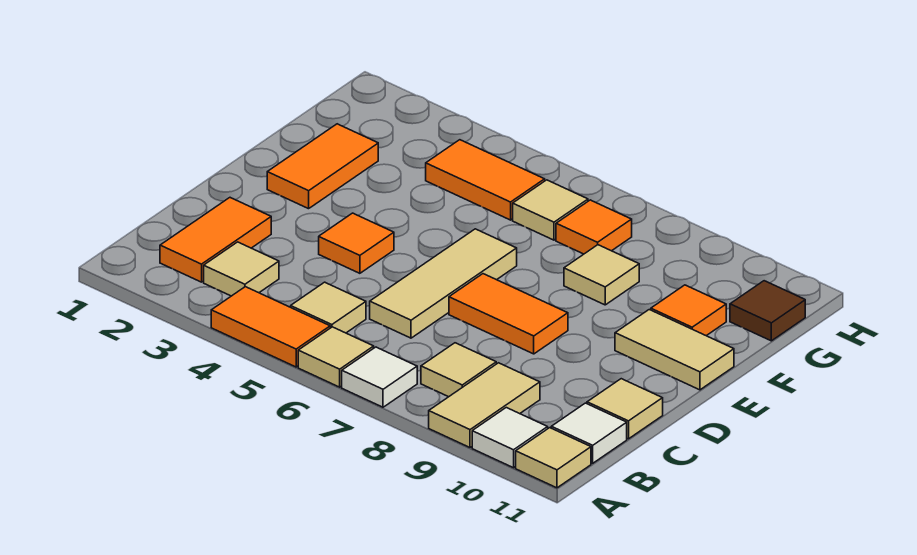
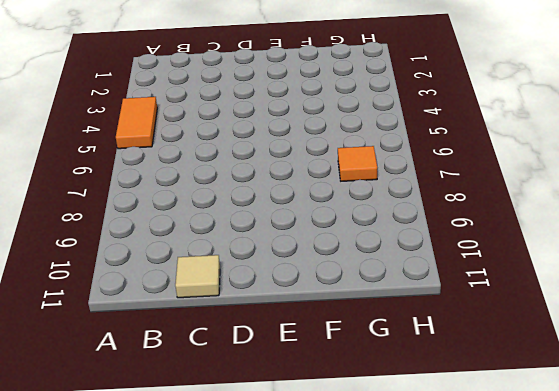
none -> tan tile A6 level 1
none -> white tile A7 level 1
none -> tan tile A9:B9 level 1

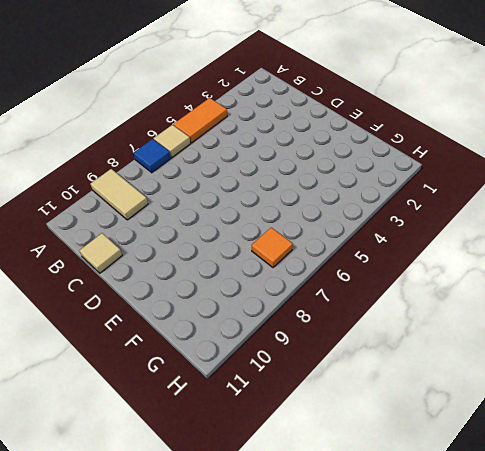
blue tile A7 level 1 -> white tile A7 level 1
none -> white tile A10 level 1
none -> tan tile A11 level 1
none -> orange tile B2:C2 level 1

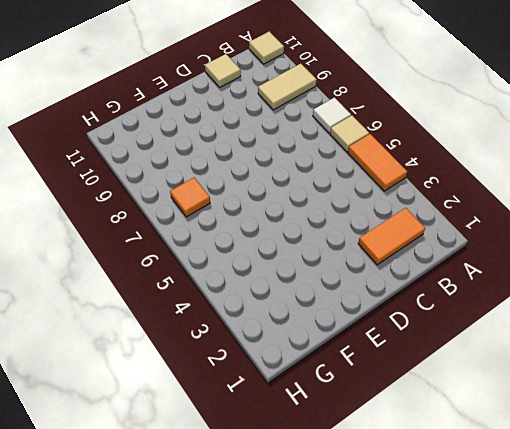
none -> white tile A10 level 1
none -> tan tile B3 level 1
none -> tan tile B5 level 1

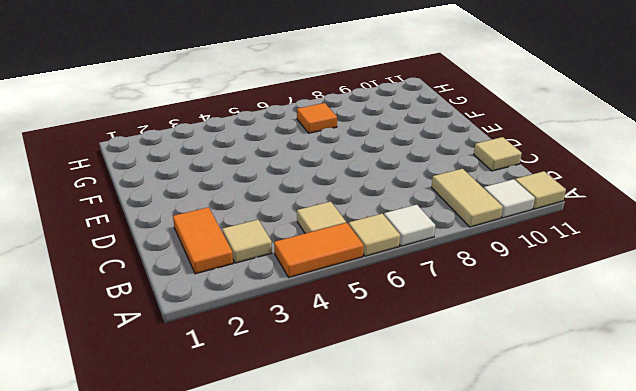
none -> tan tile B8 level 1
none -> white tile B11 level 1
none -> tan tile C6:E6 level 1

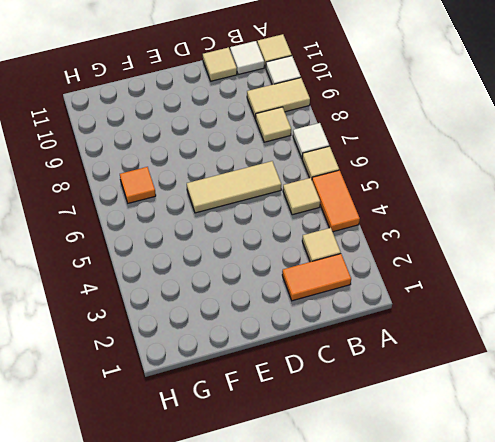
none -> orange tile D4 level 1
none -> orange tile D7:D8 level 1
none -> orange tile E2:F2 level 1

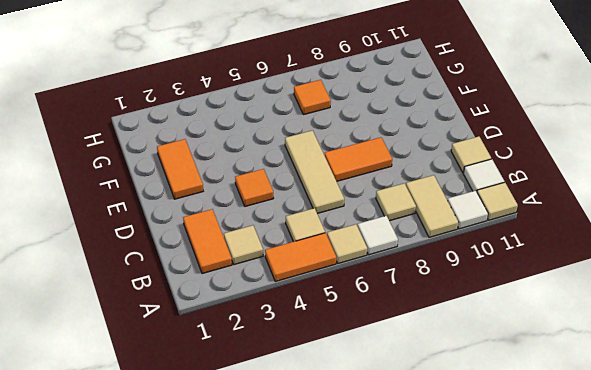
none -> tan tile E10:E11 level 1
none -> tan tile F8 level 1
none -> orange tile F10 level 1

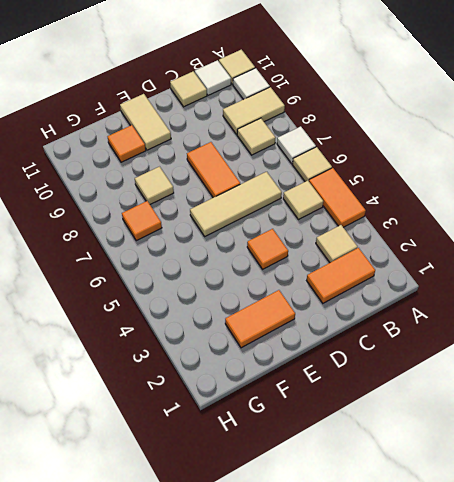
none -> orange tile G4:G5 level 1
none -> tan tile G6 level 1
none -> brown tile G11 level 1

